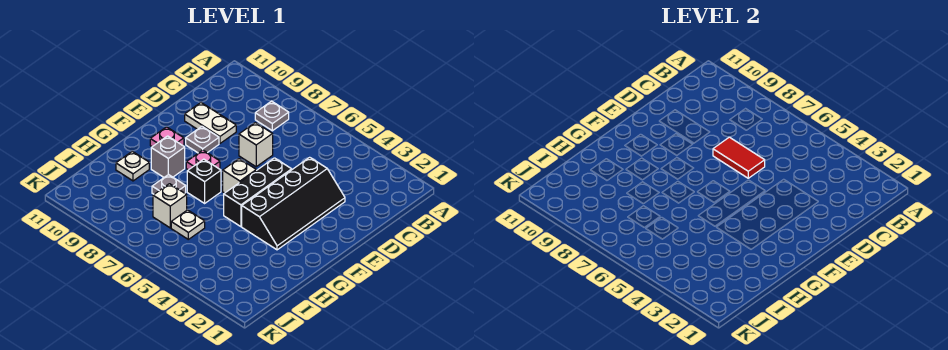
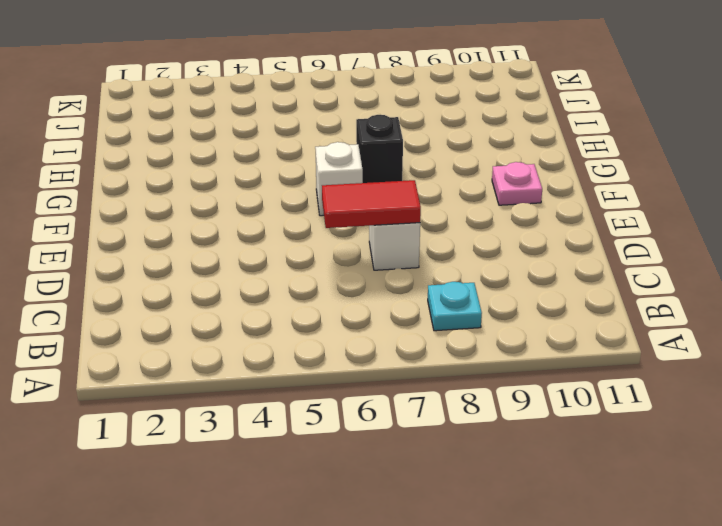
cyan plate B8 level 1 -> grey plate B8 level 1
none -> black slope D3:G4 level 1 top 4
none -> white plate D9:D10 level 1
none -> black brick E5:G5 level 1

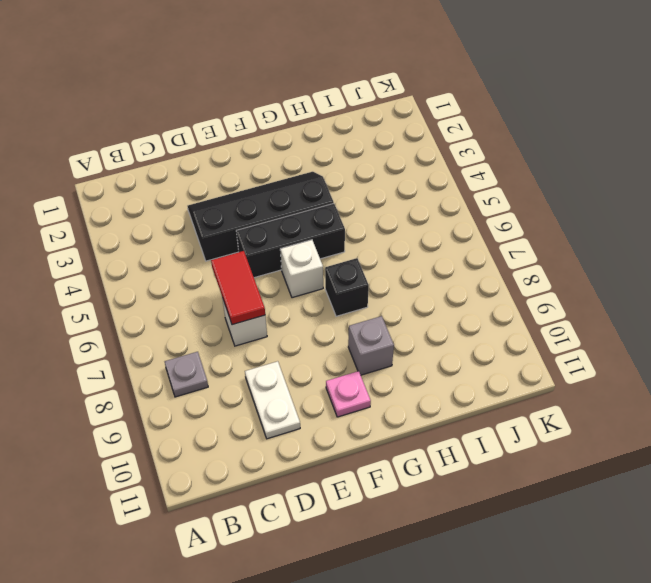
none -> grey plate E9 level 1
none -> pink plate F8 level 1
none -> grey plate H8 level 1

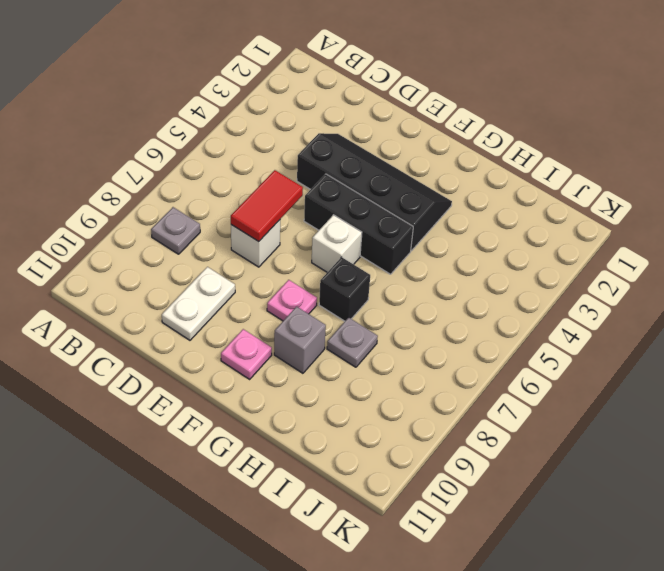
none -> grey plate E9 level 1
none -> white plate H10 level 1
none -> white plate I6 level 1

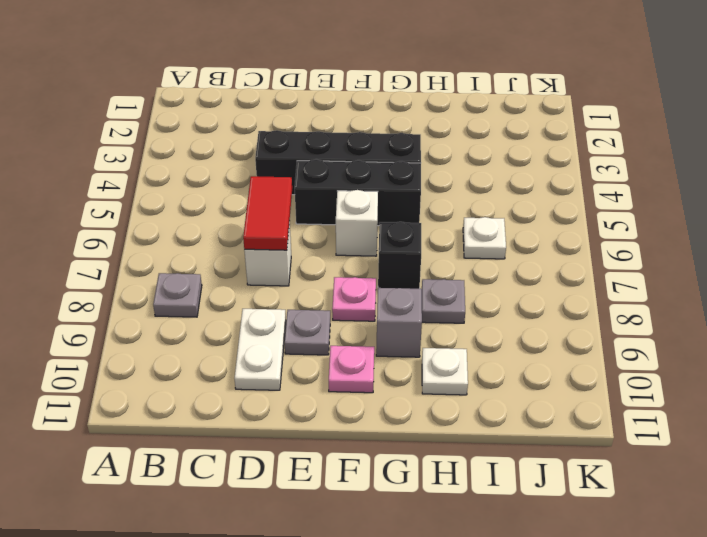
none -> white brick I7 level 1

